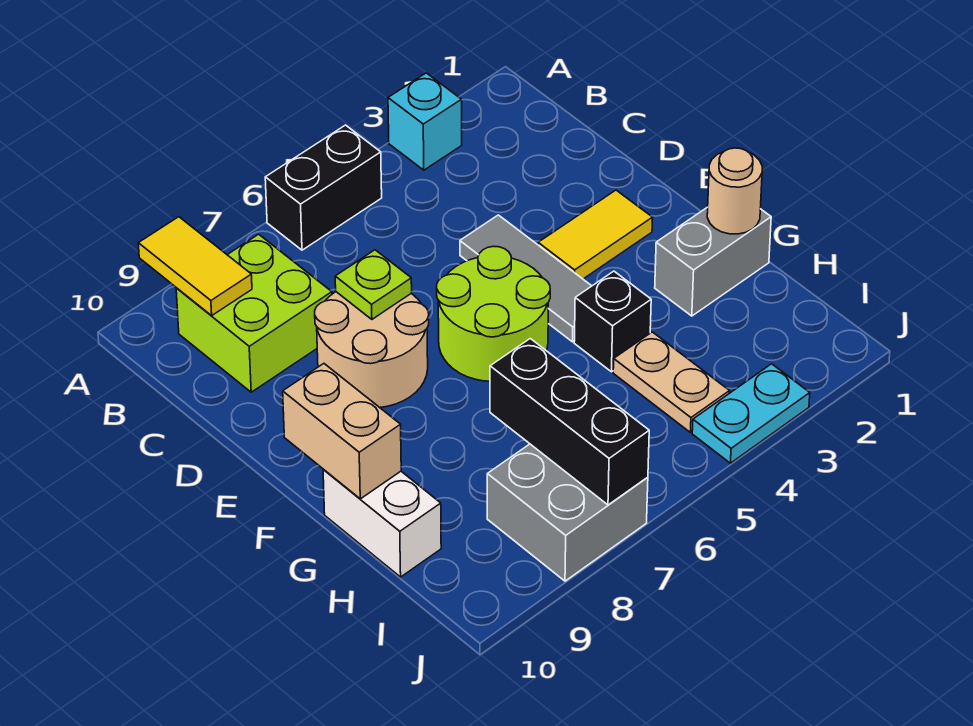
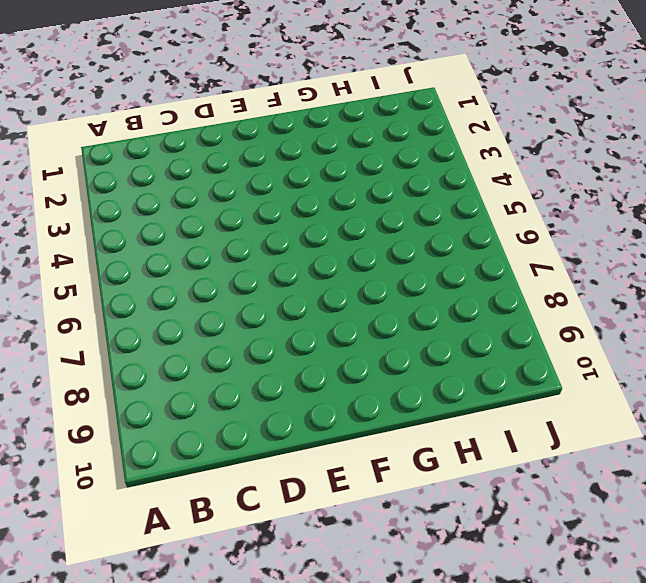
none -> cyan brick A3 level 1
none -> black brick A5:A6 level 1
none -> lime brick B8:C9 level 1

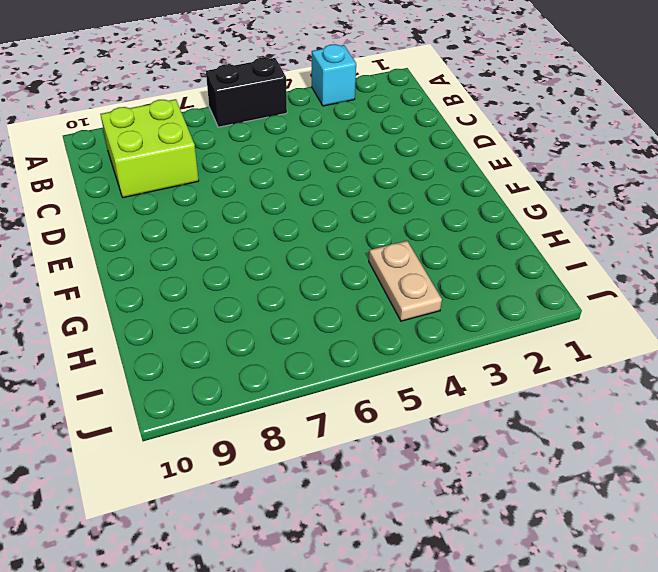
none -> grey tile D4:F4 level 1
none -> tan round brick D7:E8 level 1
none -> yellow tile E2:E3 level 1

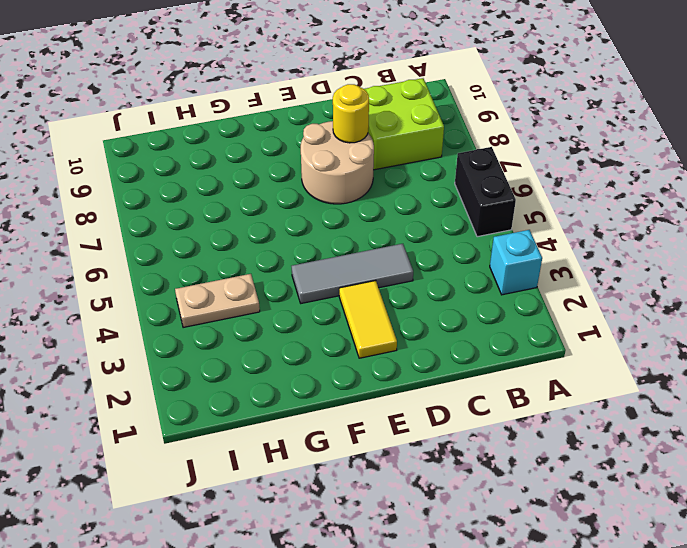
yellow round brick D8 level 2 -> none
none -> lime round brick E5:F6 level 1
none -> grey brick G1:G2 level 1
none -> black brick G4 level 1

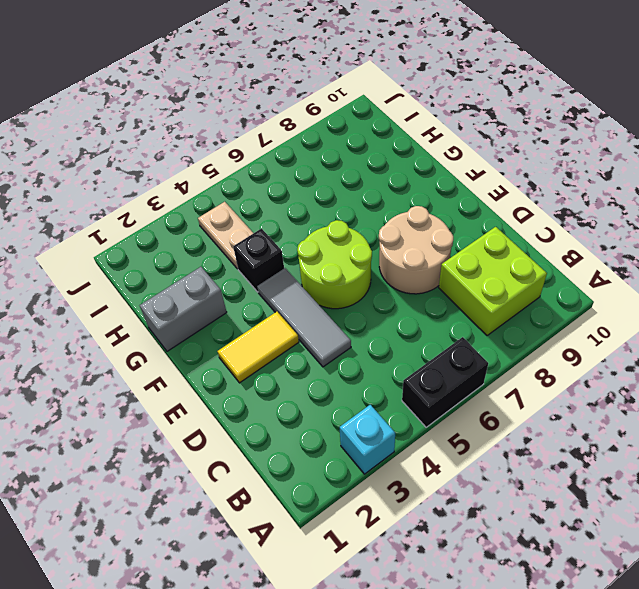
none -> white brick G10:H10 level 1
none -> grey brick I7:J8 level 1
none -> cyan plate J3:J4 level 1

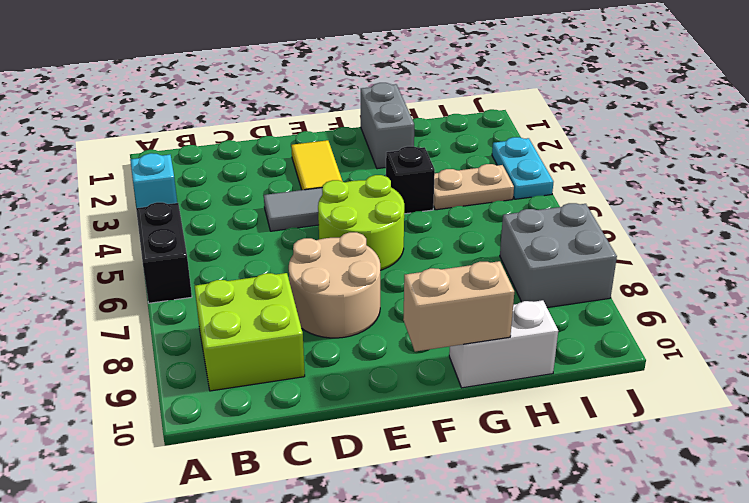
none -> yellow tile A9:B9 level 2
none -> lime plate D7 level 2
none -> tan round brick G1 level 2

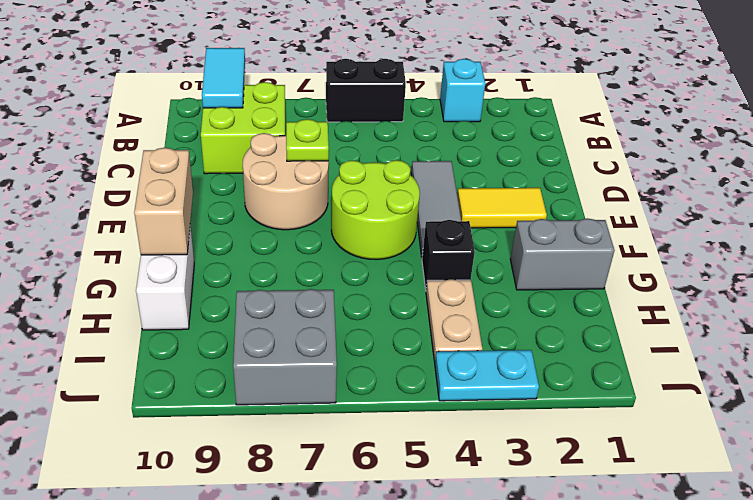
cyan tile A9:B9 level 2 -> yellow tile A9:B9 level 2
none -> tan round brick G1 level 2
none -> black brick H7:J7 level 2

